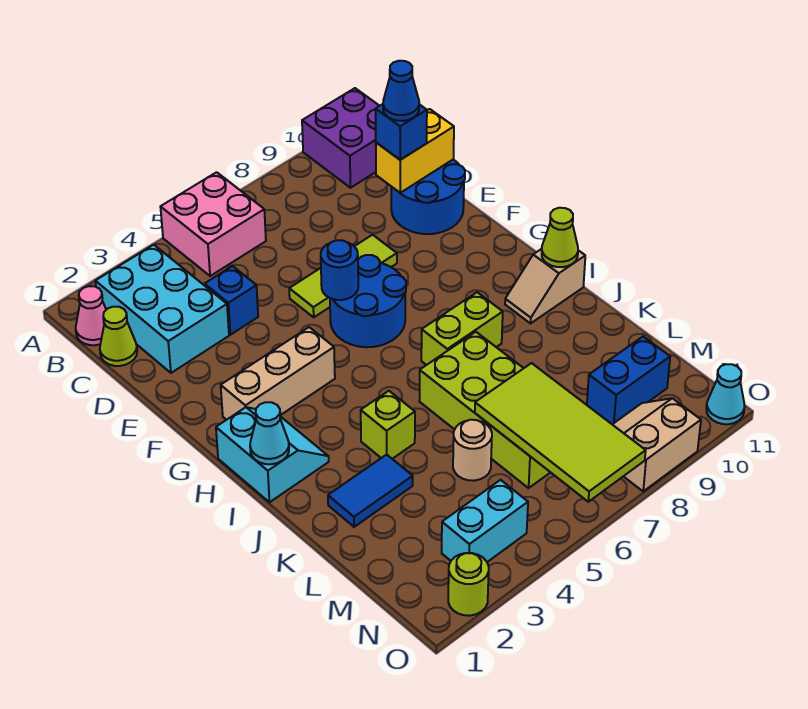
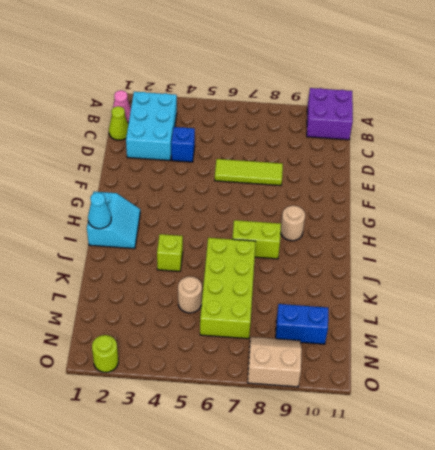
tan round brick H9 level 1 -> none
none -> pink brick A5:B6 level 1
none -> blue round brick D10:E11 level 1
none -> blue round brick F6:G7 level 1

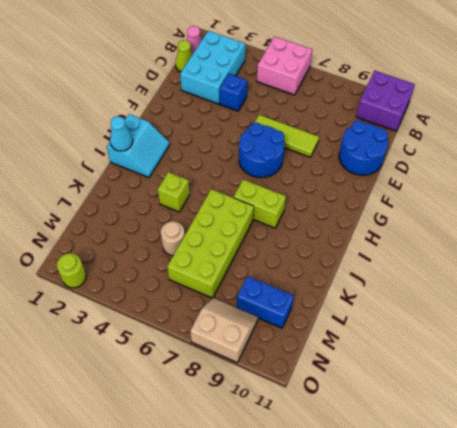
none -> tan brick G2:G4 level 1
none -> tan slope I10:I11 level 1 top 11
none -> blue tile K2:K3 level 1

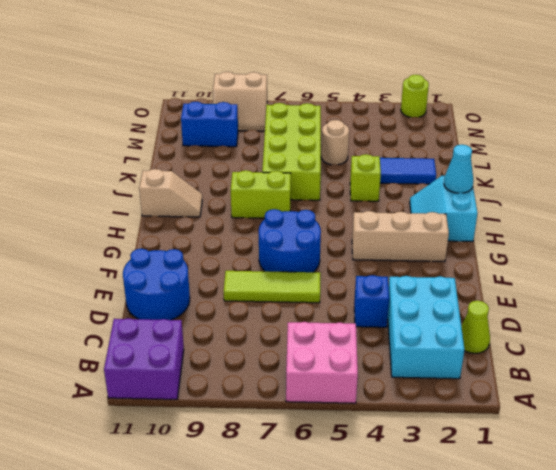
none -> pink cone B1 level 1
none -> cyan brick N3:N4 level 1
none -> cyan cone O11 level 1

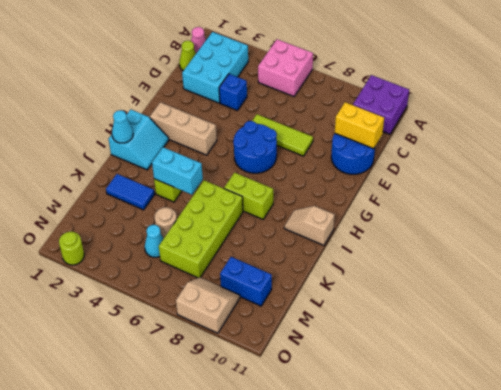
cyan brick J4:J5 level 2 -> cyan brick N3:N4 level 1
cyan cone M5 level 1 -> cyan cone O11 level 1
none -> blue round brick F6 level 2
none -> lime cone I11 level 2
none -> lime tile L6:O7 level 2

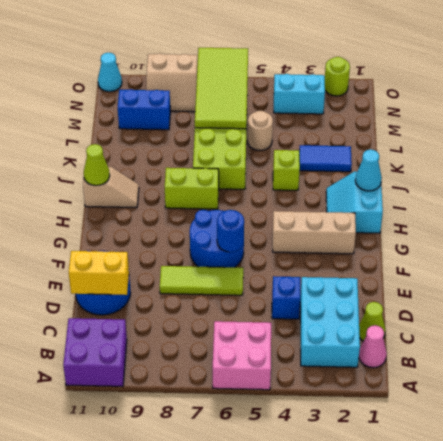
none -> blue brick D10 level 3
none -> blue cone D10 level 4

